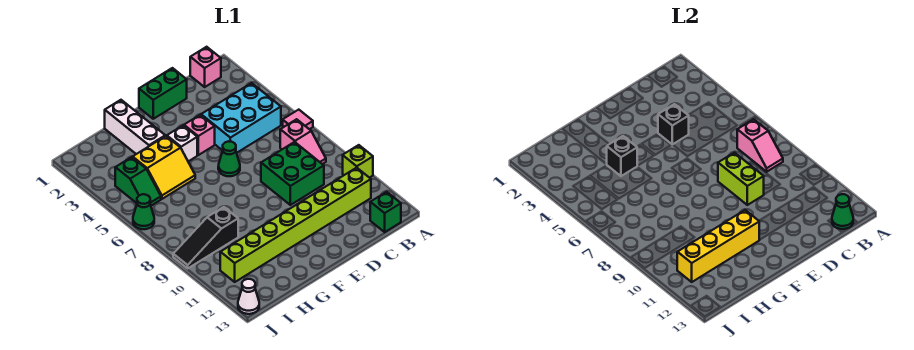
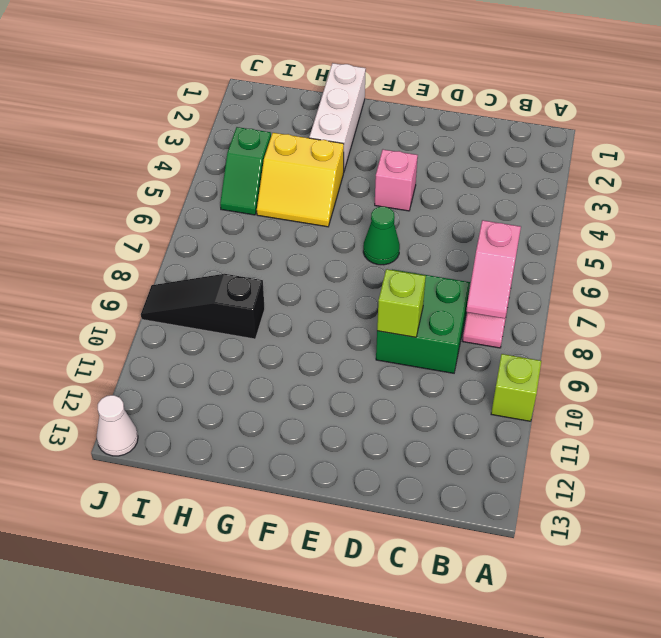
lime brick D9 level 2 -> lime brick D8:D9 level 2
none -> pink tile A6 level 1
none -> pink brick B1 level 1
none -> cyan brick B4:D5 level 1

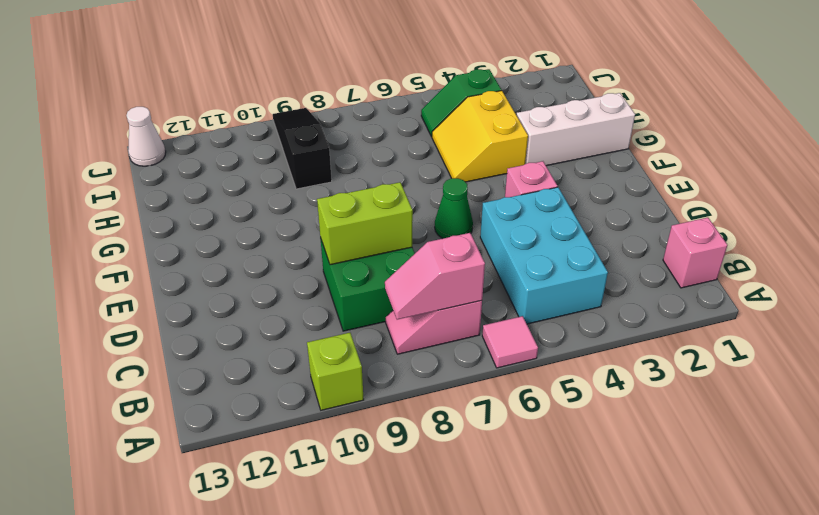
none -> lime brick B11:I11 level 1
none -> green brick B13 level 1
none -> green brick D1:E1 level 1

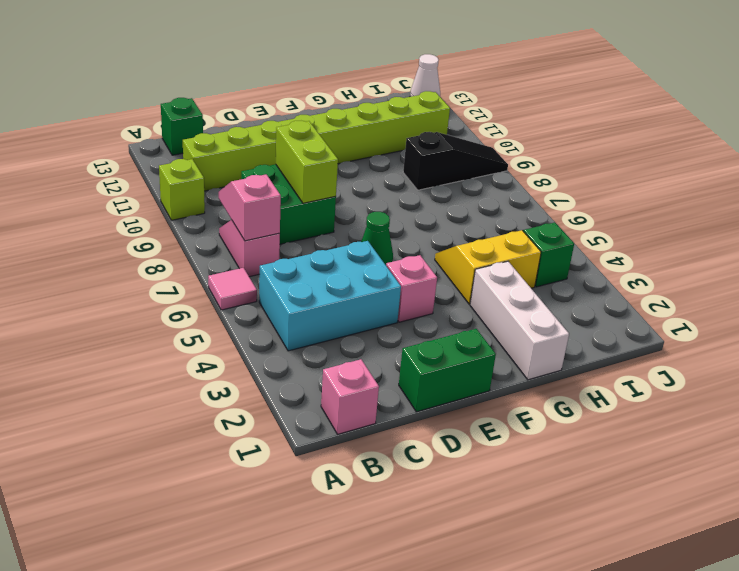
none -> white brick F4 level 1
none -> green cone J6 level 1
none -> green cone B13 level 2

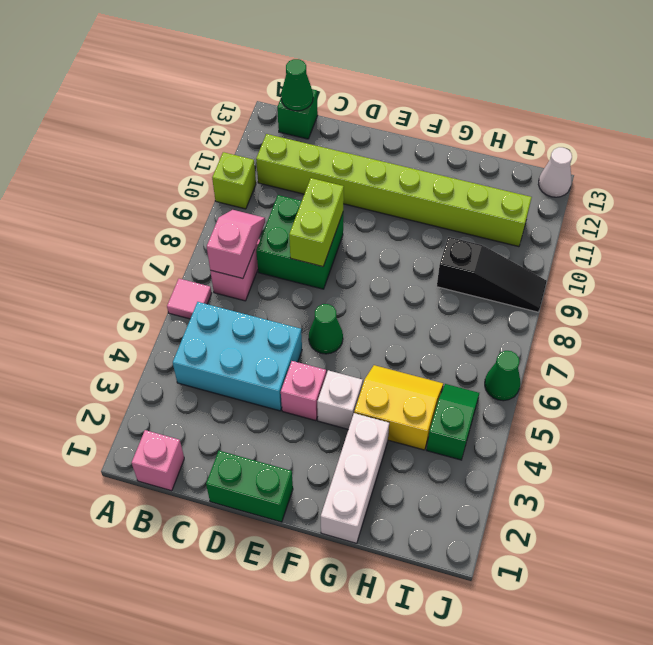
none -> black brick D4 level 2
none -> yellow brick F11:I11 level 2
none -> black brick G4 level 2

